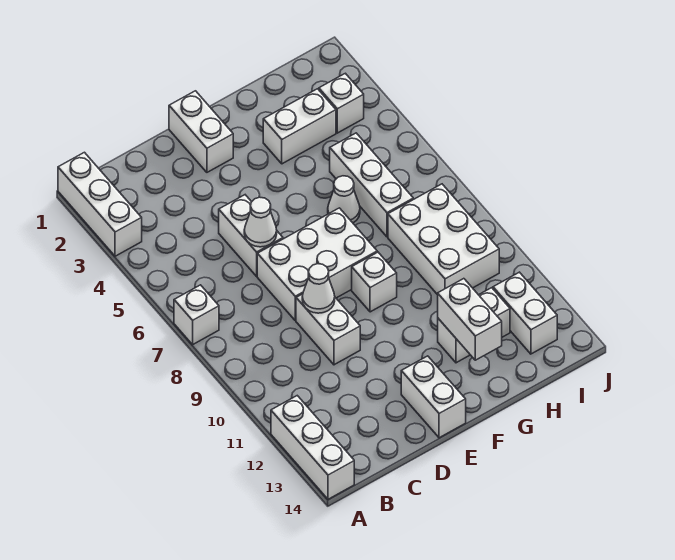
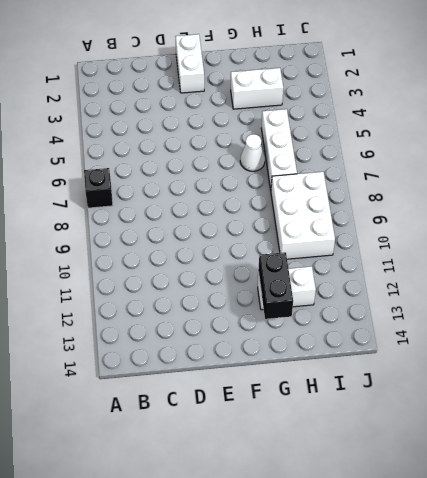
black brick A7 level 1 -> white brick A7 level 1
black brick G12:G13 level 2 -> white brick G12:G13 level 2
none -> white brick A1:A3 level 1
none -> white brick A12:A14 level 1
none -> white brick D5:D6 level 1

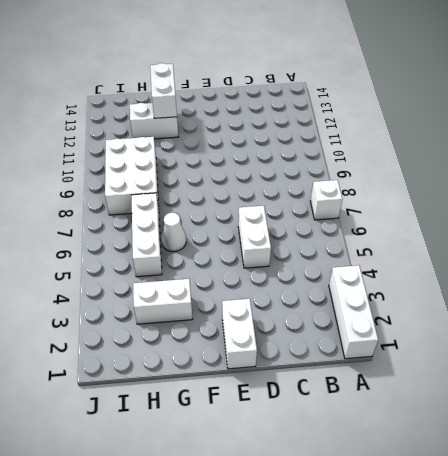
none -> white brick A12:A14 level 1
none -> white brick D7:F8 level 1
none -> white brick D9:D10 level 1

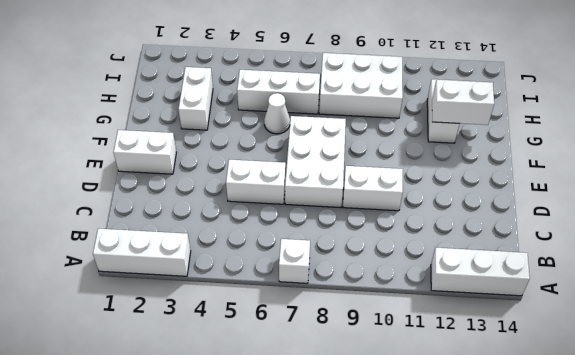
none -> white brick E13:E14 level 1
none -> white brick F9 level 1
none -> white brick I3 level 1

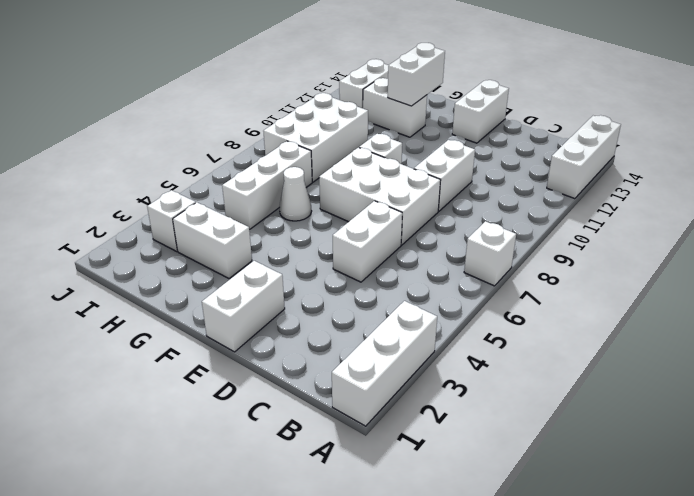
none -> white cone D6 level 2
none -> white cone D9 level 2

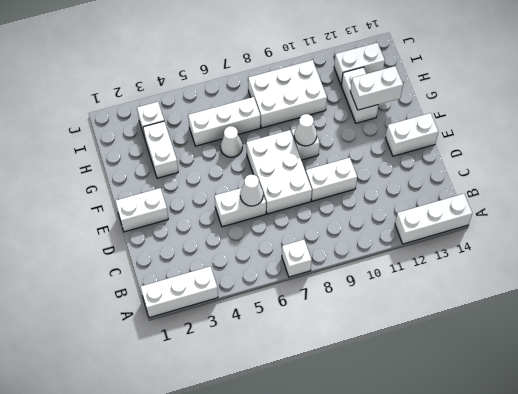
white cone F9 level 2 -> white cone D9 level 2

